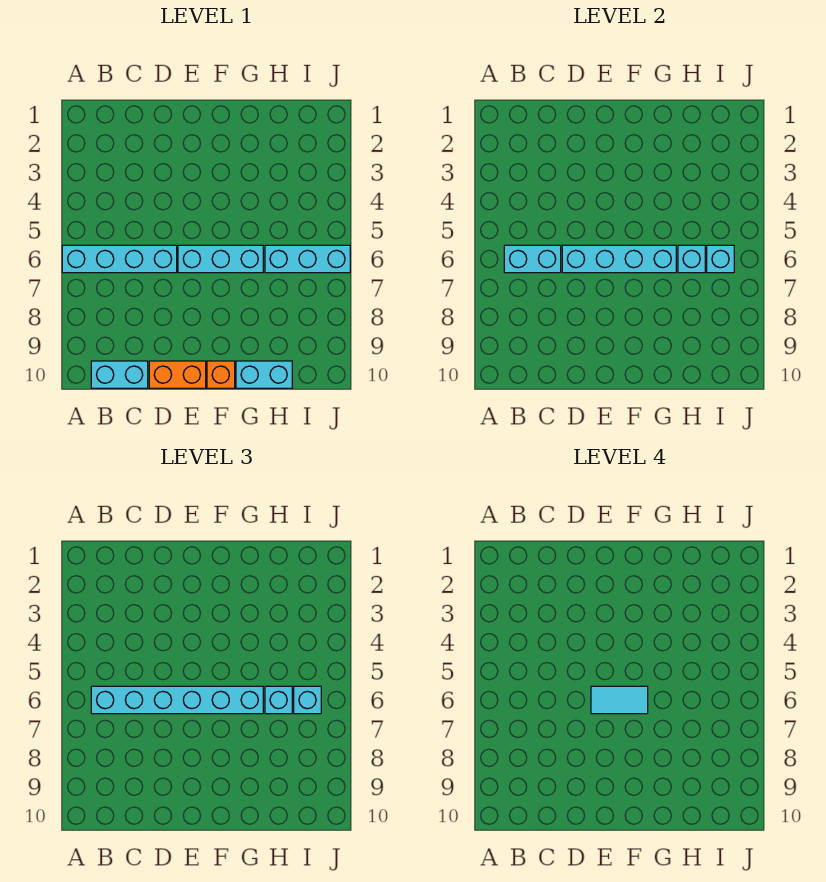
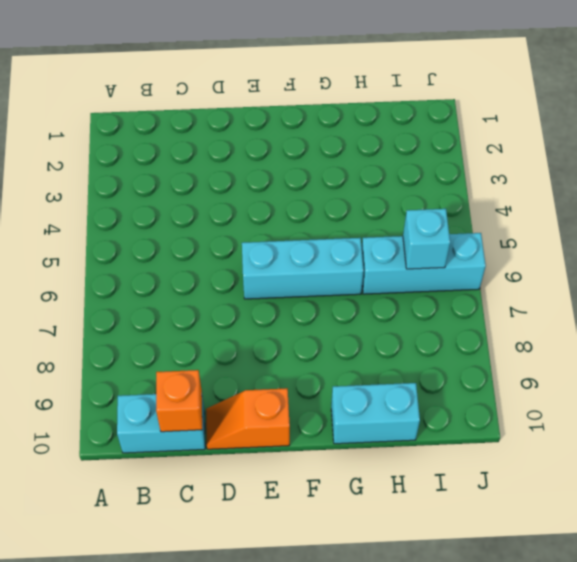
orange brick C10 level 2 -> orange brick F10 level 1
orange slope D10:E10 level 1 top E -> orange brick D10:E10 level 1
none -> cyan brick A6:D6 level 1
none -> cyan brick B6:C6 level 2
none -> cyan brick D6:G6 level 2

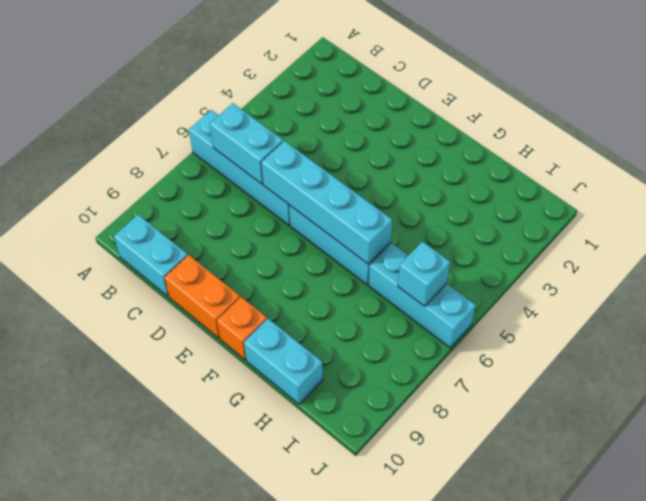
none -> cyan brick H6 level 2
none -> cyan brick B6:G6 level 3
none -> cyan brick H6 level 3

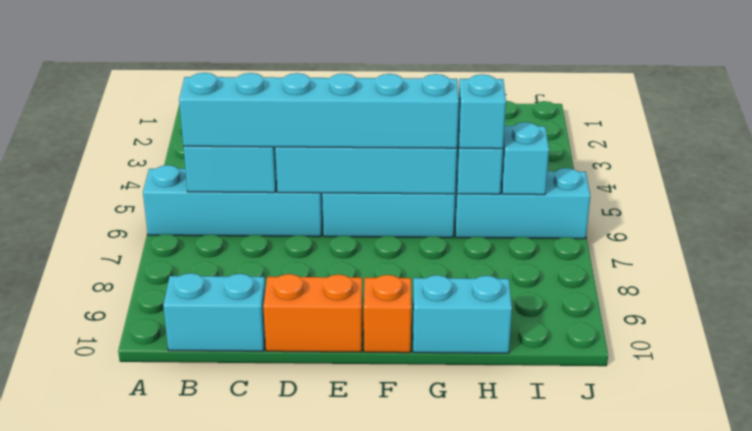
none -> cyan brick I6 level 3
none -> cyan tile E6:F6 level 4

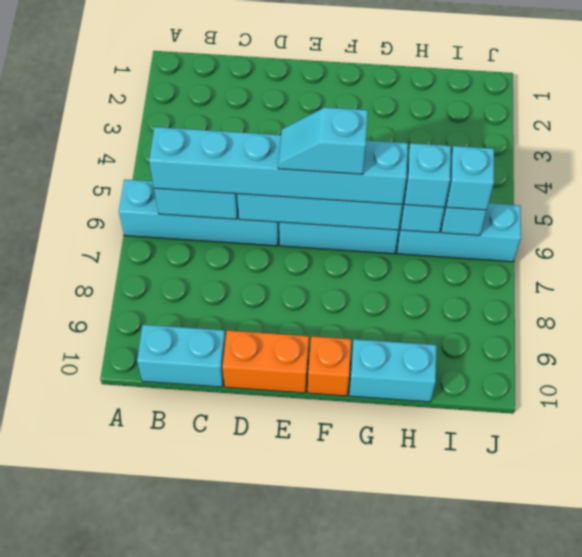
cyan slope E6:F6 level 4 top F -> cyan tile E6:F6 level 4

